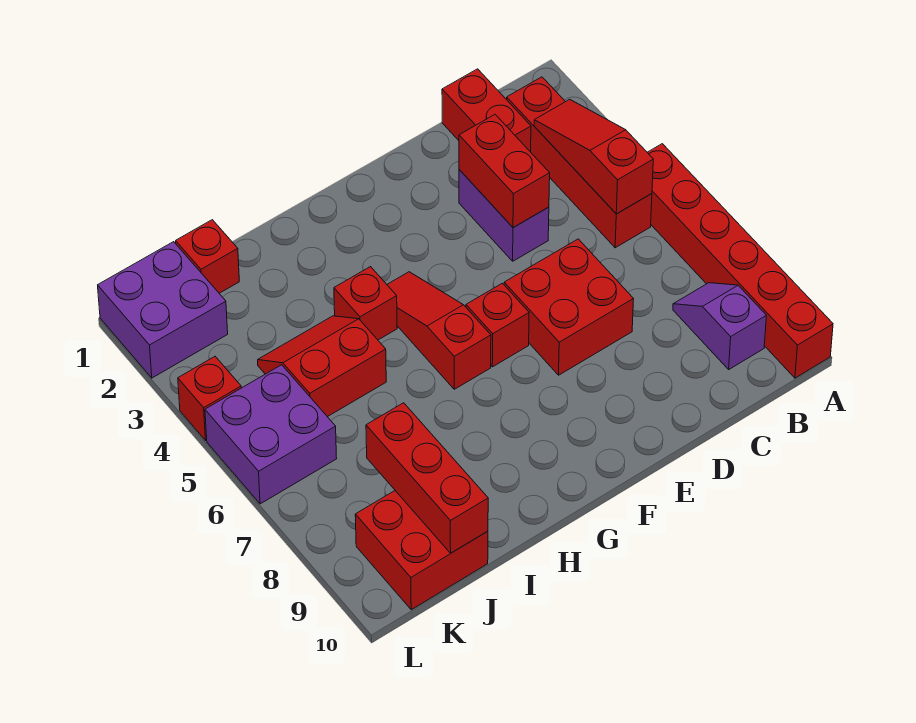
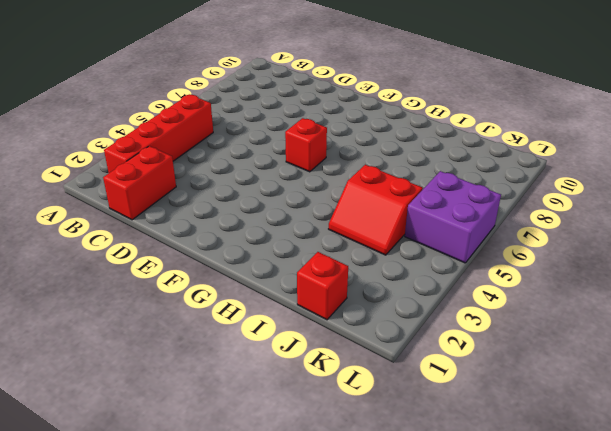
none -> red brick A5:A10 level 1
none -> purple slope B8:B9 level 1 top 9
none -> purple brick D3:D4 level 1

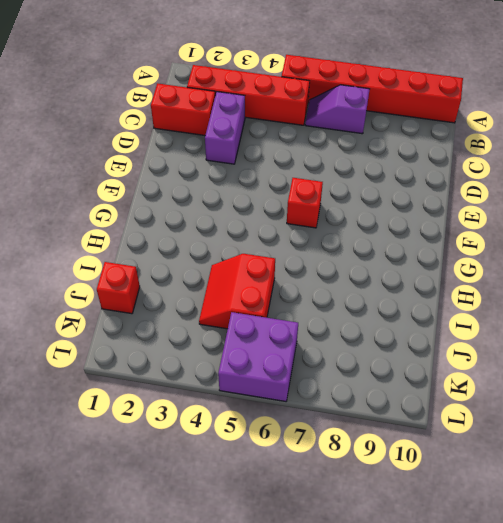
purple slope B6:B7 level 1 top 7 -> purple slope B8:B9 level 1 top 9
purple brick C3:D3 level 1 -> purple brick D3:D4 level 1
none -> red brick D6:E7 level 1
none -> red slope G4:G6 level 1 top 6
none -> red brick H4 level 1

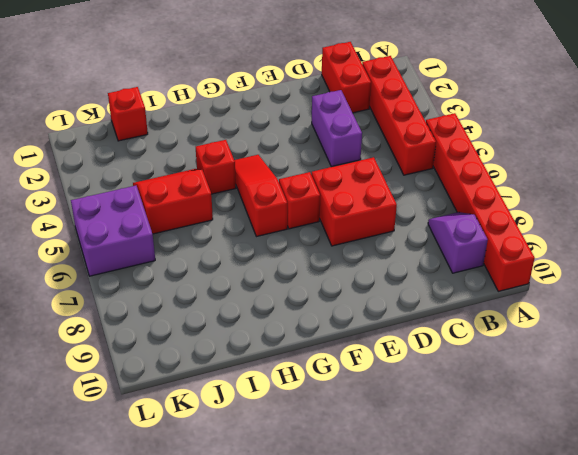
none -> red brick J9:K10 level 1
none -> purple brick K1:L2 level 1
none -> red brick L4 level 1

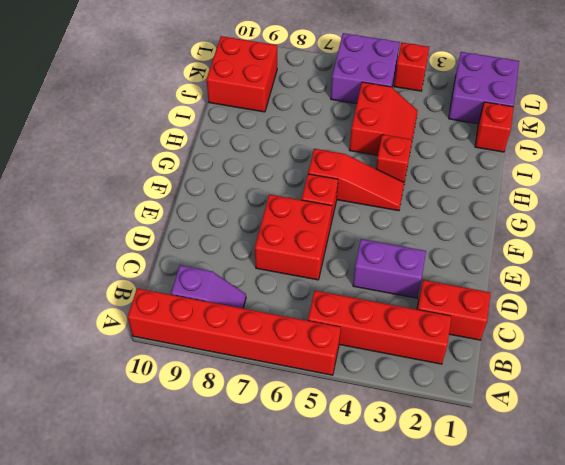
none -> red slope B3:B5 level 2 top 5
none -> red brick D3:D4 level 2
none -> red brick J8:J10 level 2

